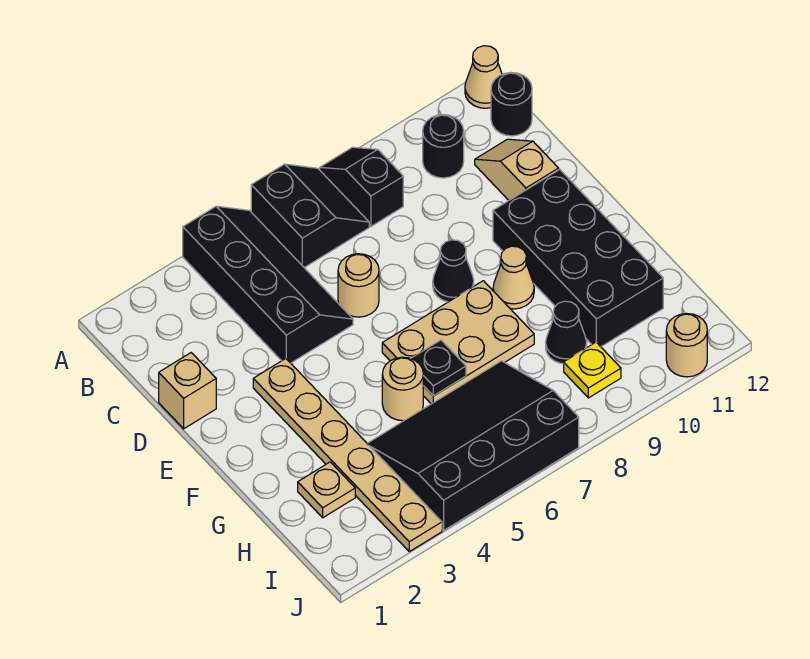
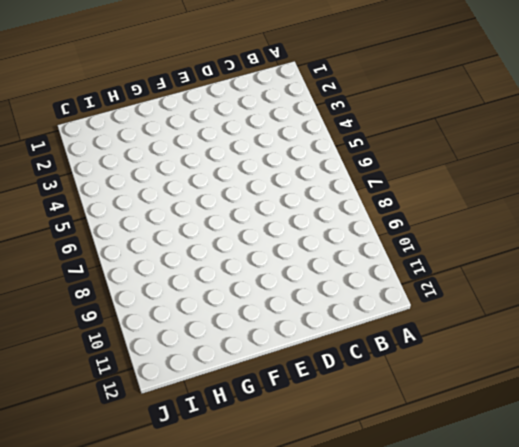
none -> black slope A4:D5 level 1 top 4
none -> black slope A6:B7 level 1 top 6
none -> black slope A8:B8 level 1 top B

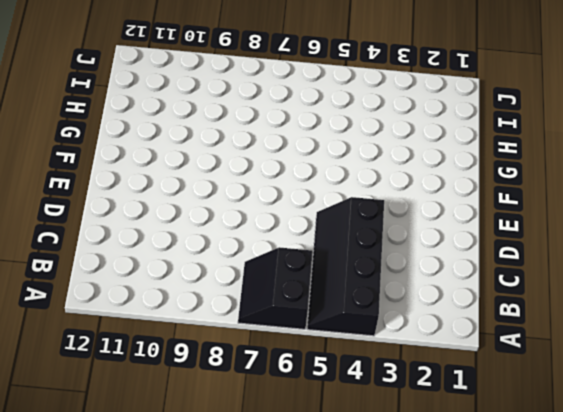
none -> black slope A8:B8 level 1 top B
none -> tan cone A12 level 1
none -> black round brick B10 level 1

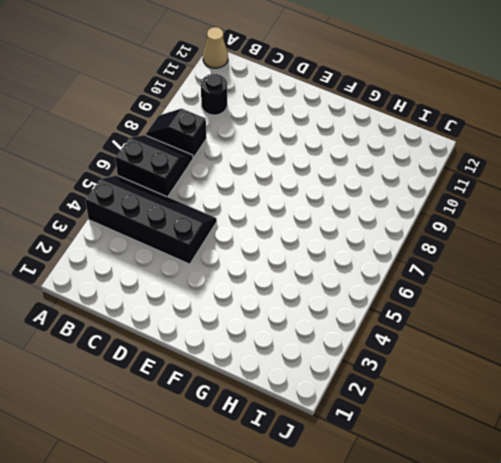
none -> black round brick B12 level 1
none -> tan slope C11:D11 level 1 top D
none -> tan brick D1 level 1

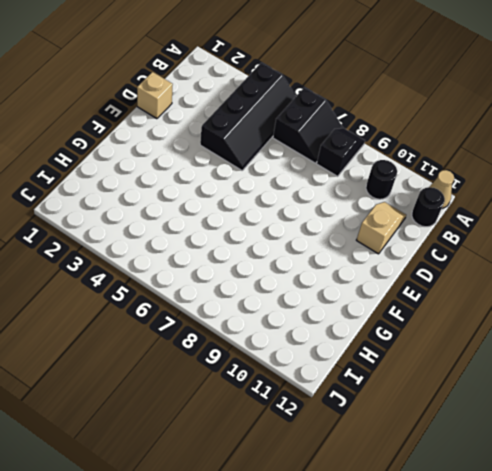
none -> tan round brick D6 level 1
none -> tan plate E3:J3 level 1
none -> black cone E8 level 1

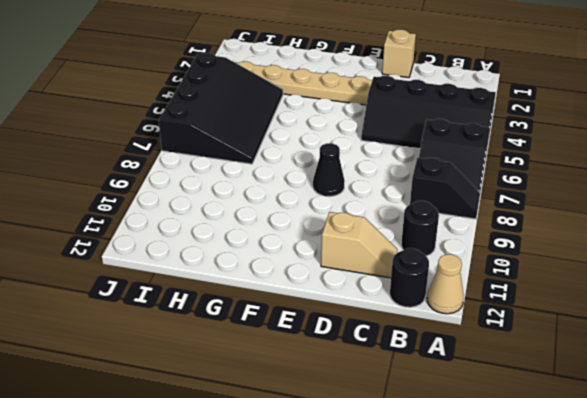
none -> tan round brick D6 level 1
none -> black brick E10:H11 level 1
none -> tan plate F6:G8 level 1

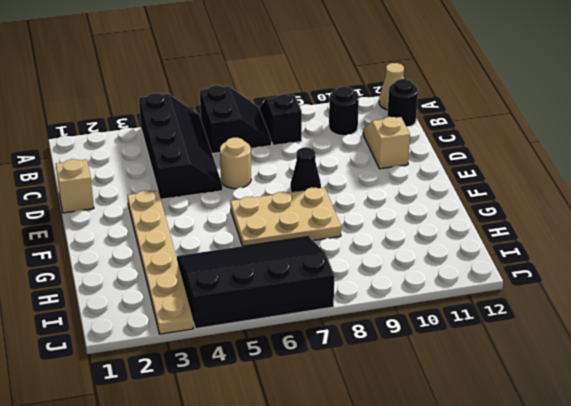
none -> black brick E10:H11 level 1
none -> tan cone F9 level 1
none -> tan round brick G5 level 1

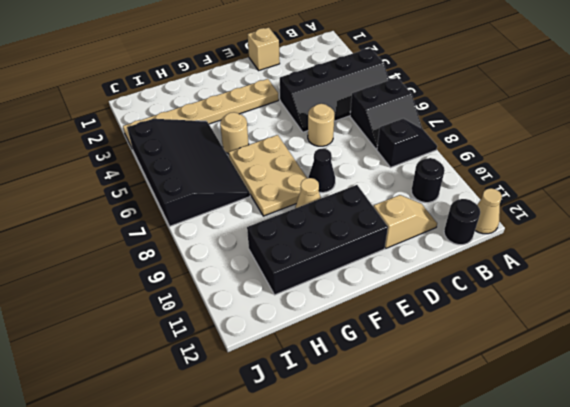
none -> tan plate H2 level 1
none -> black cone H9 level 1
none -> yellow plate I9 level 1

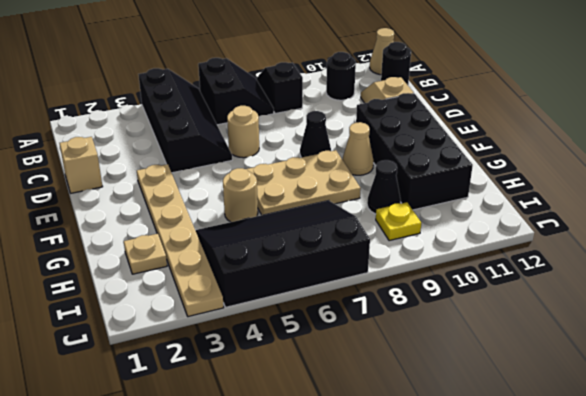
none -> tan round brick J11 level 1
none -> black plate G6 level 2

